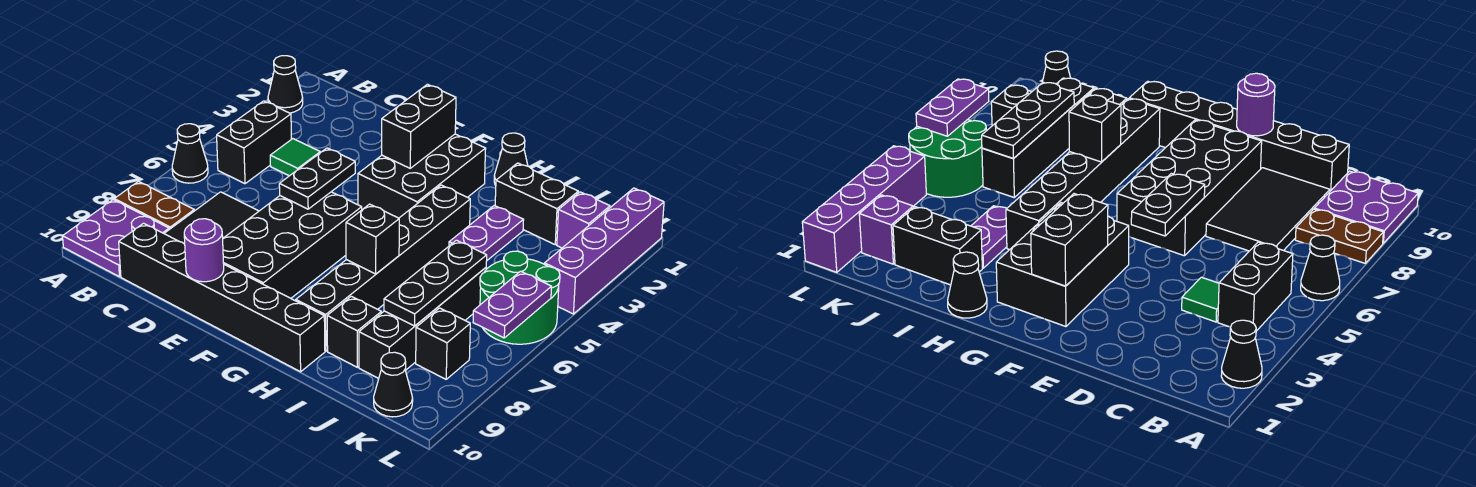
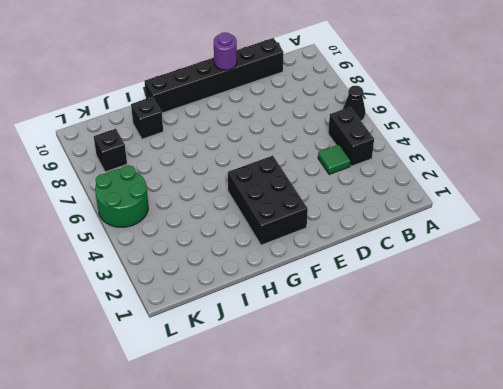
none -> black cone A2 level 1
none -> brown plate A8:B8 level 1
none -> purple plate A9:B10 level 1

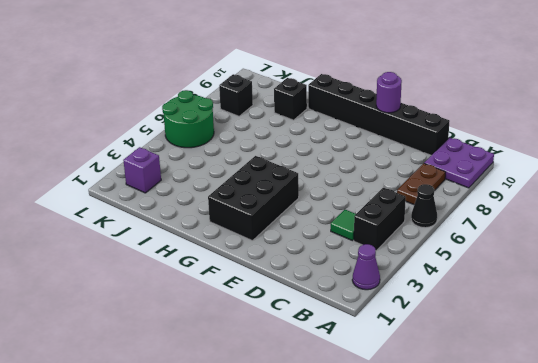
purple cone A2 level 1 -> black cone A2 level 1
brown plate B7:B8 level 1 -> brown plate A8:B8 level 1
none -> black tile C7:D9 level 1
none -> black brick E6:F9 level 1
none -> black cone H1 level 1

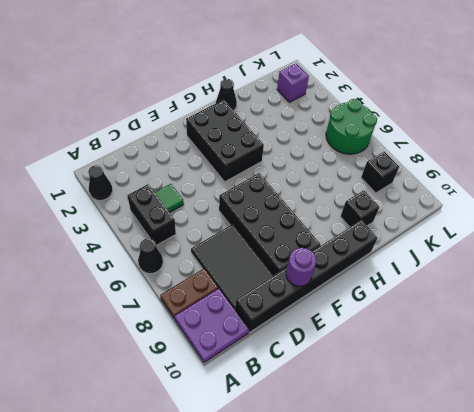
none -> black brick H4:H9 level 1
none -> black brick I2:J2 level 1
none -> purple plate I3:I4 level 1

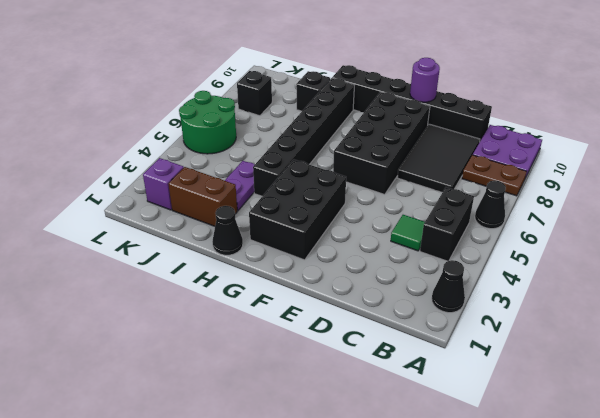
brown brick I2:J2 level 1 -> black brick I2:J2 level 1
none -> black brick J6:J9 level 1
none -> black cone K10 level 1
none -> purple brick L1:L4 level 1

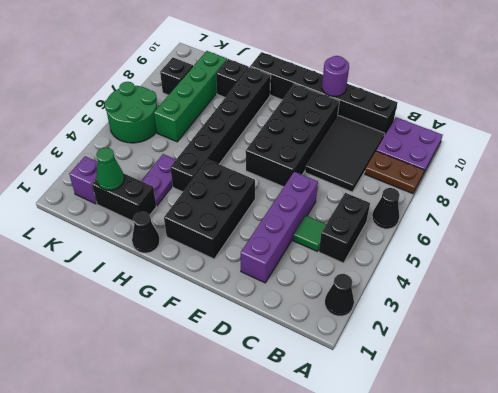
purple brick D2:D5 level 1 -> purple brick L1:L4 level 1
green cone J2 level 2 -> none
green brick J6:J9 level 1 -> black brick J6:J9 level 1
none -> black cone K10 level 1
none -> black plate E5:E6 level 2
none -> black brick F2:F3 level 2

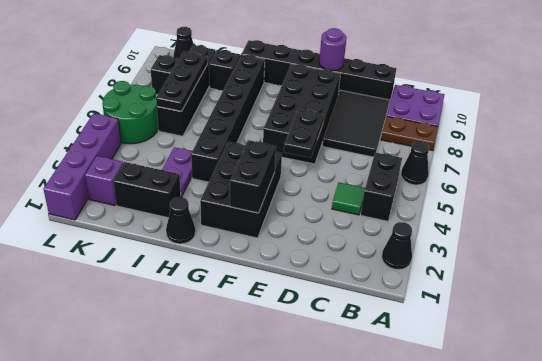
none -> black brick H7 level 2
none -> purple plate L6:L7 level 2

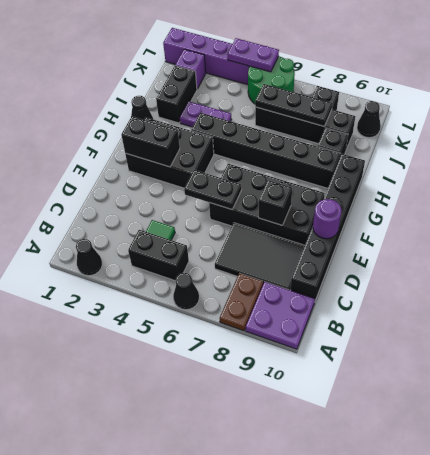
black brick E8 level 2 -> black brick H7 level 2
purple plate L4:L5 level 2 -> purple plate L6:L7 level 2

